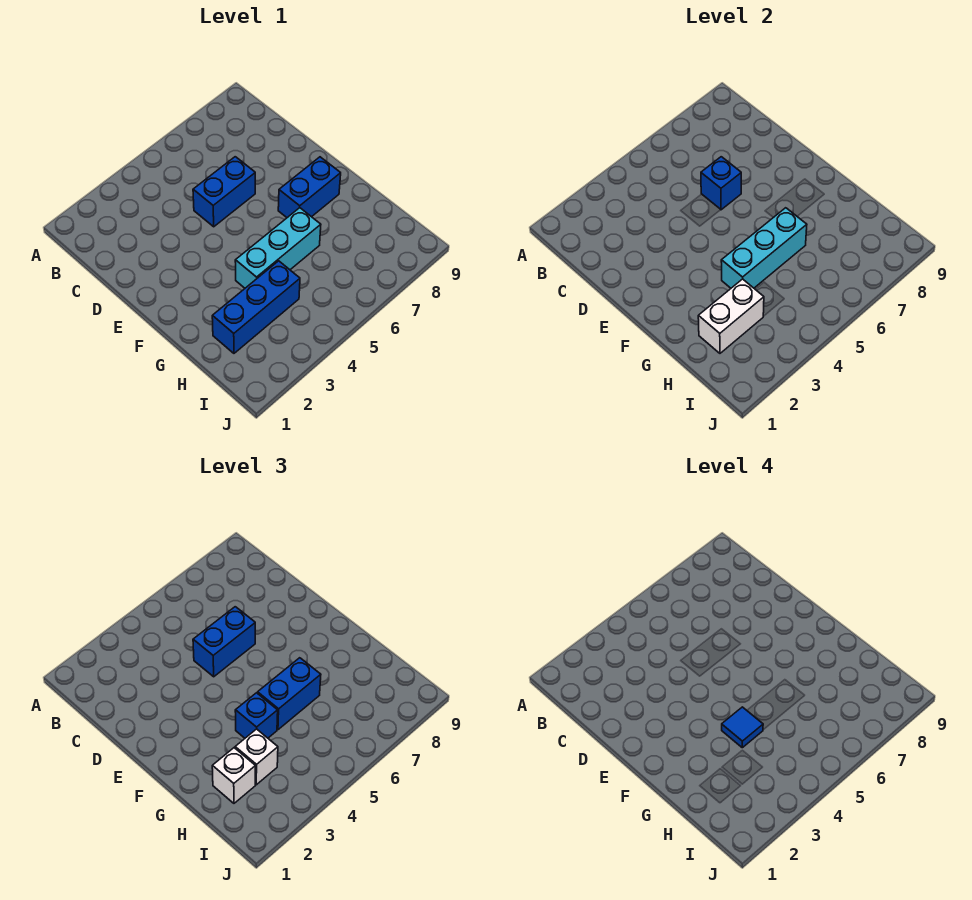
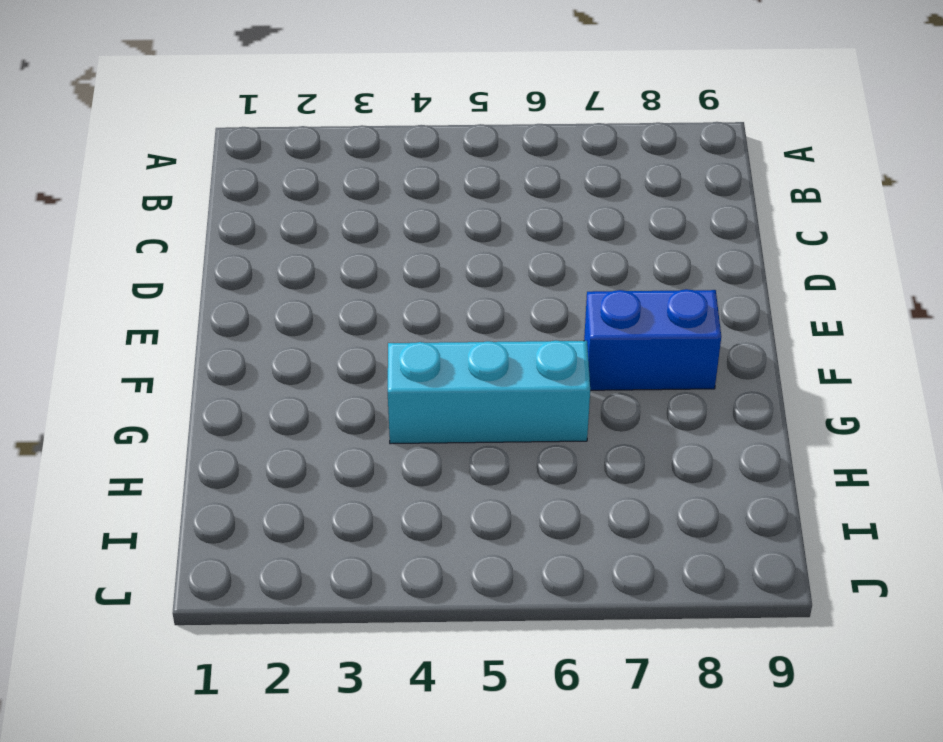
none -> blue brick D5:D6 level 1
none -> blue brick H2:H4 level 1
none -> blue brick D6 level 2

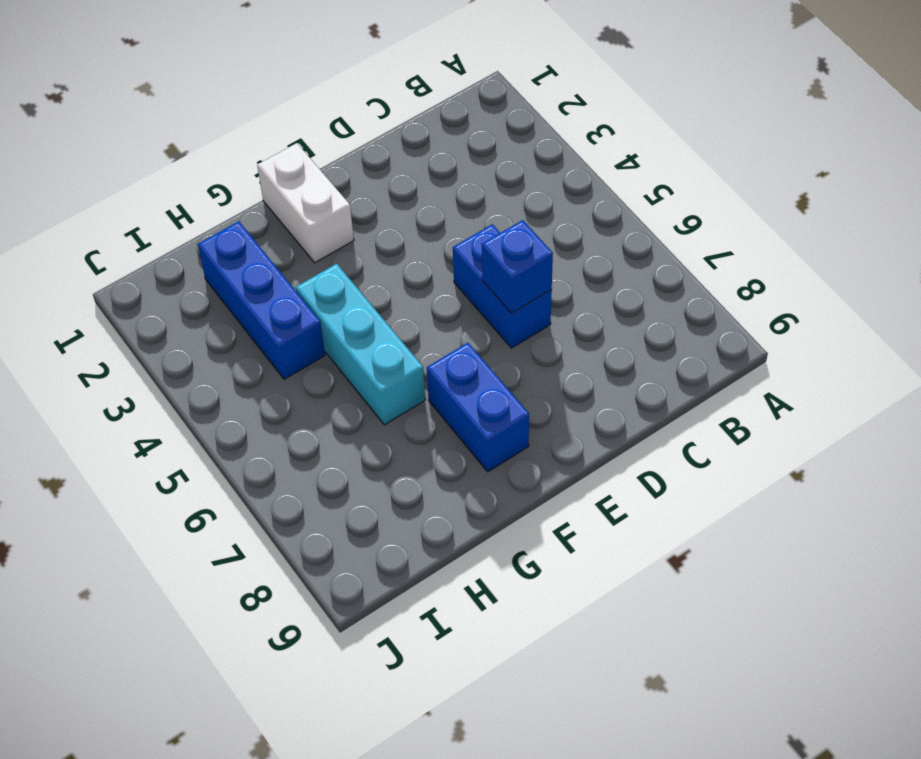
white brick F1:F2 level 1 -> white brick H2:H3 level 2
none -> cyan brick G4:G6 level 2
none -> blue brick D5:D6 level 3
none -> blue brick G4 level 3

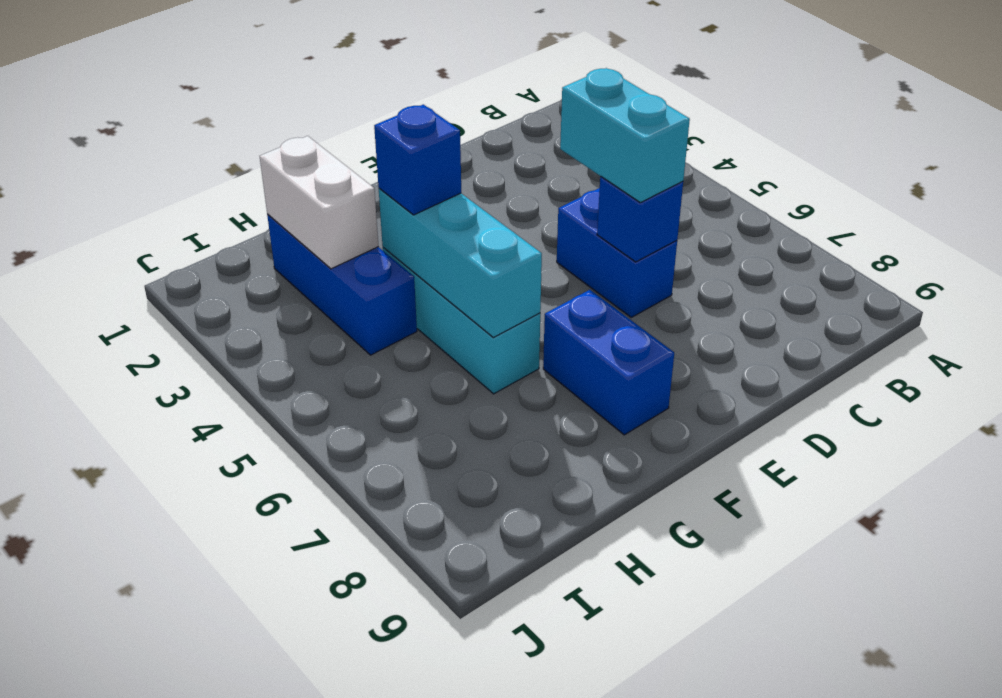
cyan brick D5:D6 level 3 -> blue brick D5:D6 level 3
none -> blue brick G5:G6 level 3
none -> white brick H2 level 3
none -> white brick H3 level 3

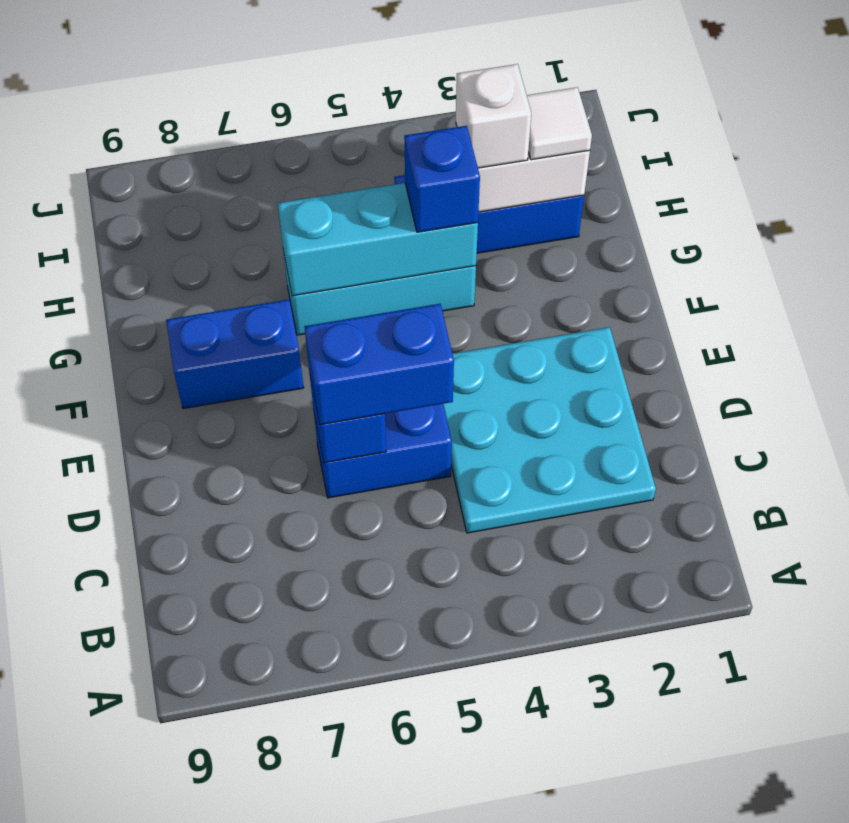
cyan plate C2:E4 level 1 -> none
white tile H2 level 3 -> white brick H2 level 3
none -> blue brick G5:G6 level 3
none -> blue tile G4 level 4

